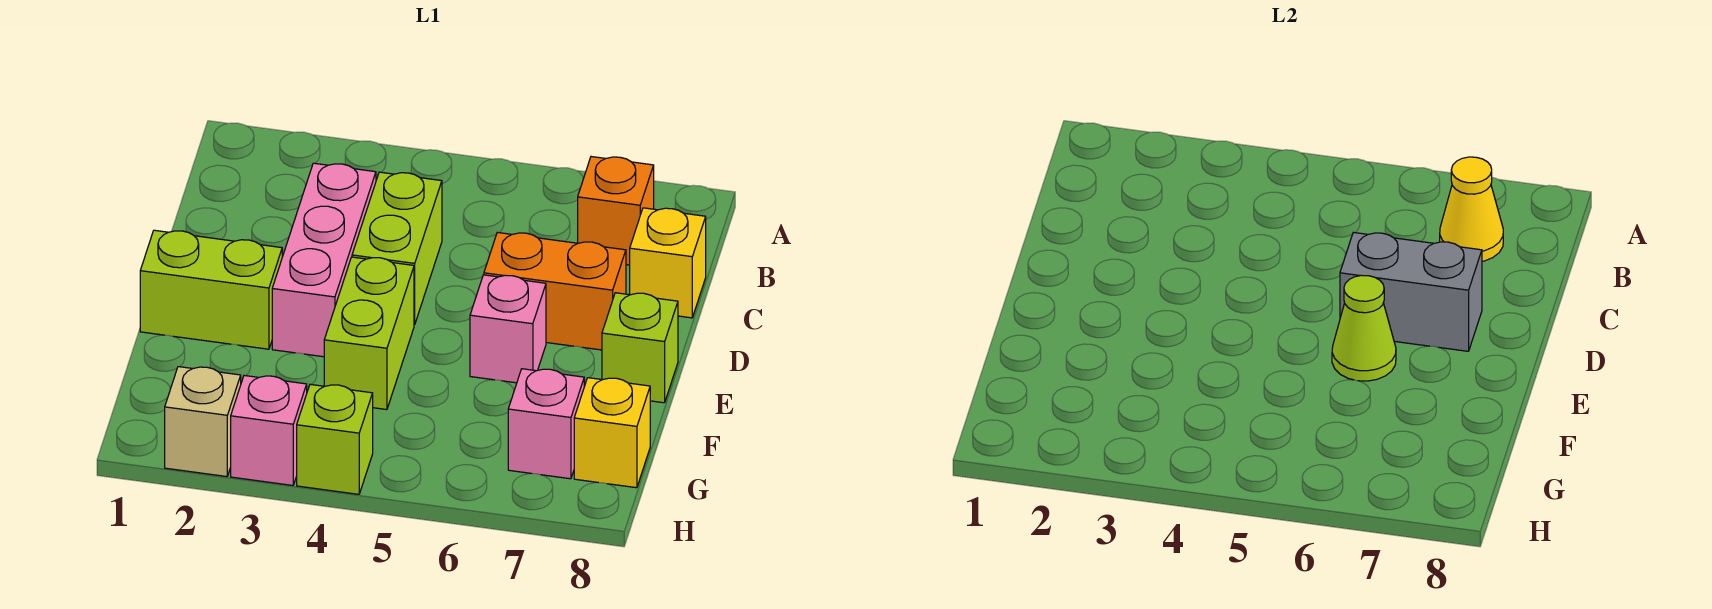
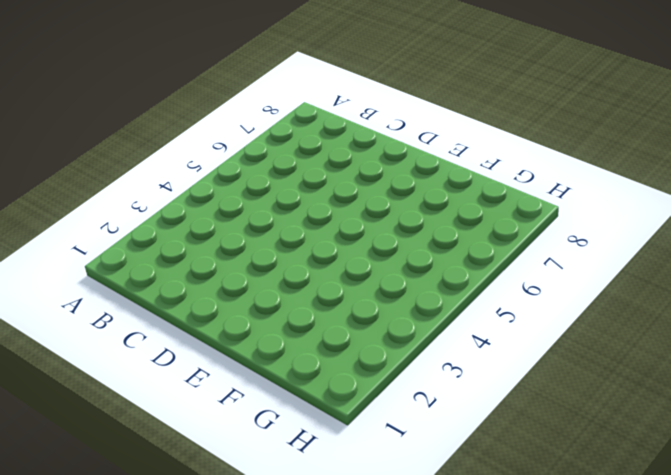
none -> orange brick B7 level 1
none -> pink brick C3:E3 level 1
none -> lime brick C4:D4 level 1

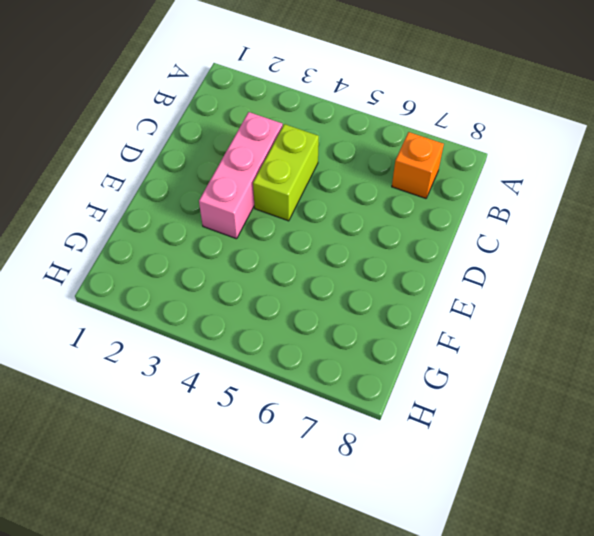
none -> yellow brick C8 level 1
none -> orange brick D6:D7 level 1
none -> lime brick E1:E2 level 1

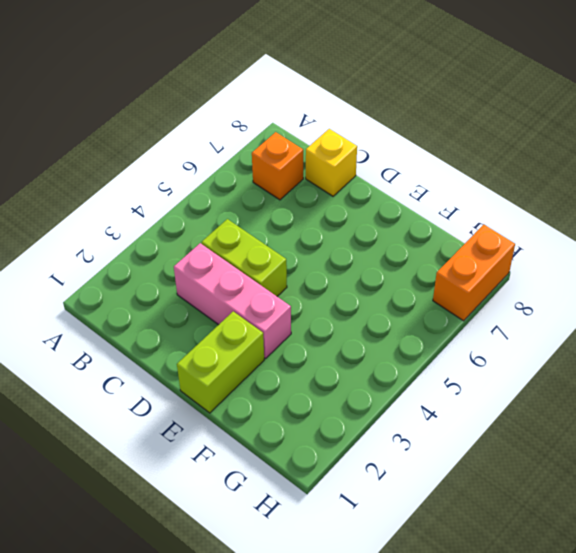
orange brick H7:H8 level 1 -> orange brick D6:D7 level 1
none -> lime brick E4:F4 level 1
none -> pink brick E6 level 1
none -> lime brick E8 level 1

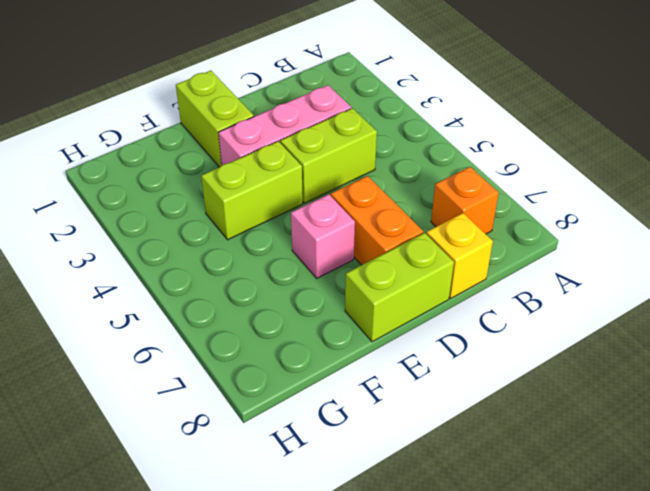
lime brick D8:E8 level 1 -> lime brick E8 level 1
none -> pink brick G7 level 1
none -> yellow brick G8 level 1
none -> tan brick H2 level 1

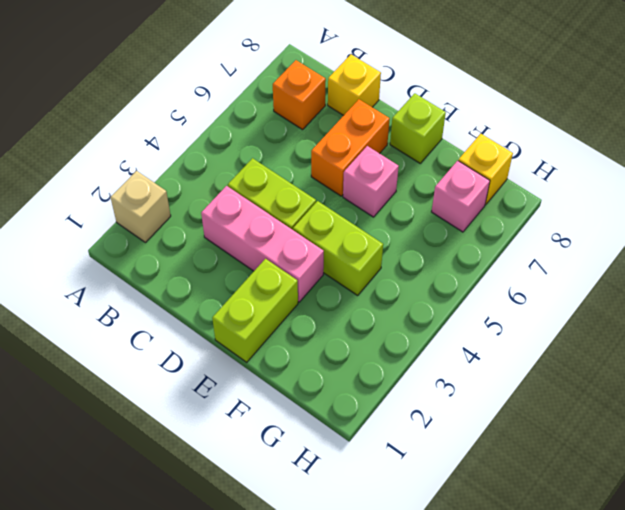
tan brick A2 level 1 -> tan brick H2 level 1
none -> pink brick H3 level 1
none -> lime brick H4 level 1
none -> yellow cone B7 level 2

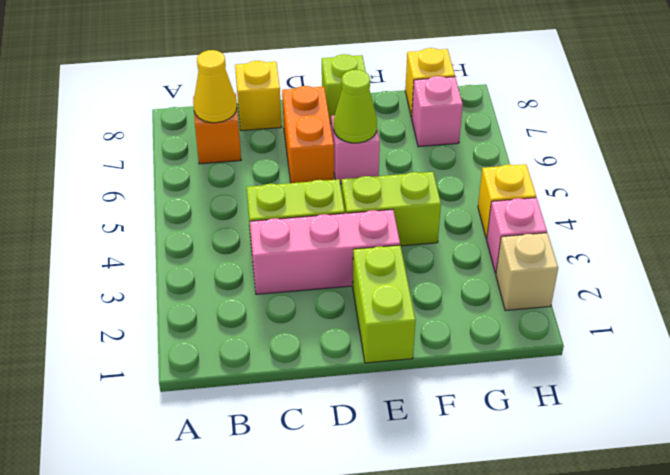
yellow brick H4 level 1 -> lime brick H4 level 1
none -> grey brick D6:D7 level 2

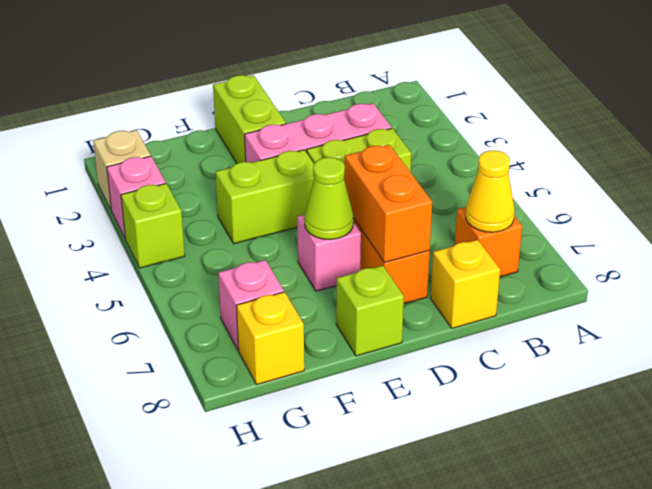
orange brick D6:D7 level 2 -> grey brick D6:D7 level 2

